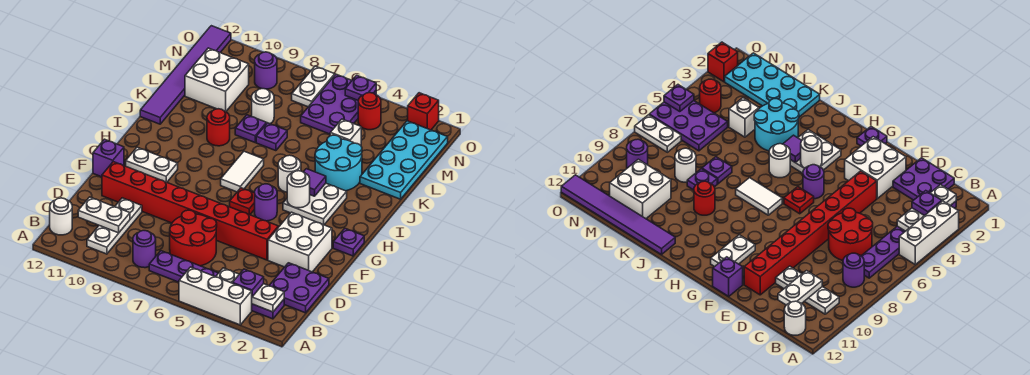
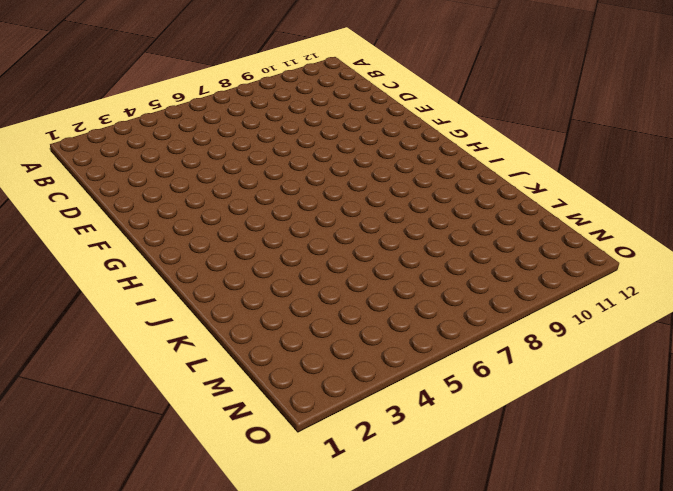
none -> white brick A3:A5 level 1
none -> purple plate B2:B7 level 1
none -> purple round brick B8 level 1
none -> white plate B10:D10 level 1

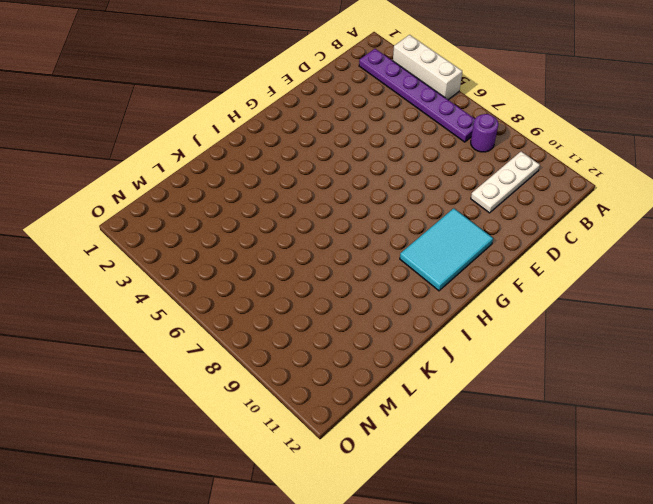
cyan tile F10:H11 level 1 -> white plate G10:G11 level 1
none -> white round brick B12 level 1
none -> purple plate C1:D2 level 1
none -> red round brick C6:D7 level 1
none -> white brick E2:F3 level 1

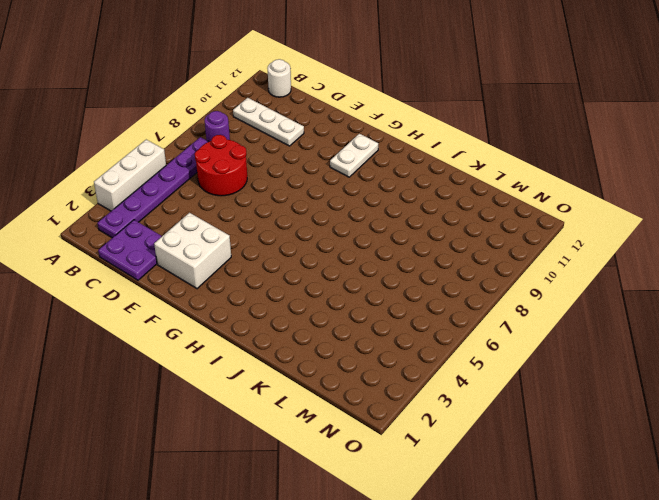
none -> red brick E4:E11 level 1
none -> purple brick F12 level 1
none -> purple plate G1 level 1
none -> purple round brick G5 level 1

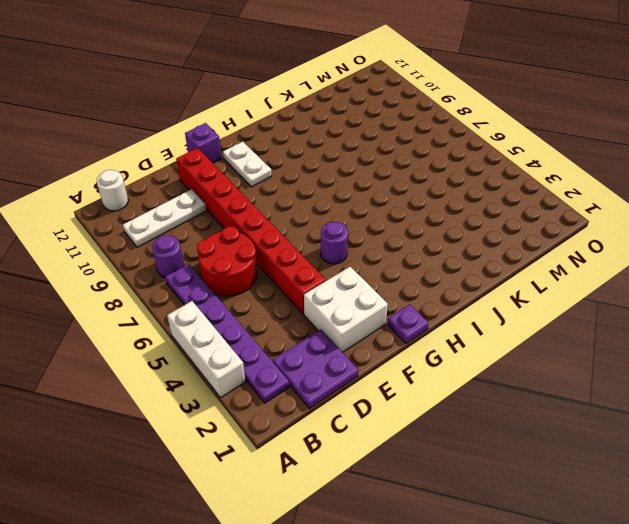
none -> red plate G6 level 1
none -> white plate H3:I4 level 1
none -> white tile H7:I7 level 1
none -> white round brick I5 level 1

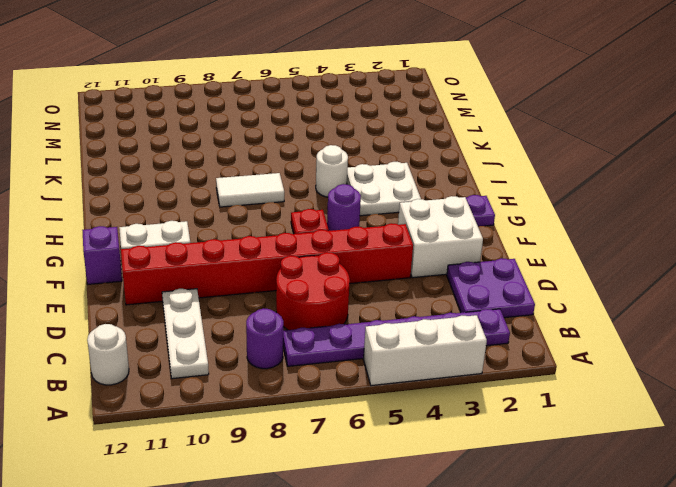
white tile I7:I8 level 1 -> white tile H7:I7 level 1
none -> cyan round brick J3:K4 level 1
none -> red round brick J9 level 1
none -> purple tile J12:O12 level 1
none -> cyan plate K1:N2 level 1

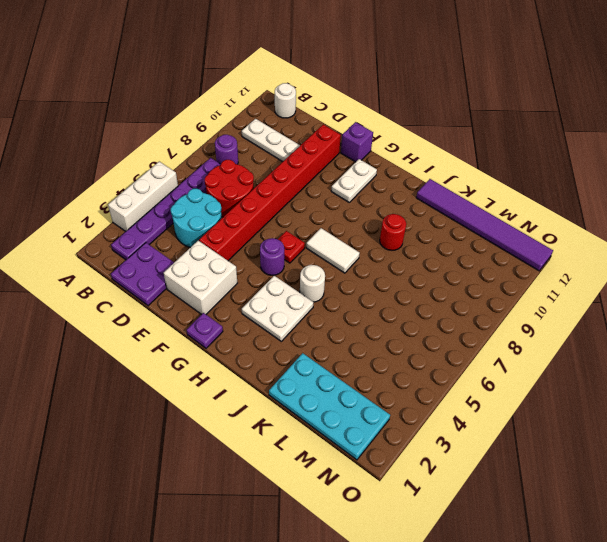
cyan round brick C4:D5 level 1 -> cyan round brick J3:K4 level 1
none -> purple plate K7 level 1
none -> purple plate K8 level 1
none -> white brick L4 level 1
none -> white round brick L8 level 1

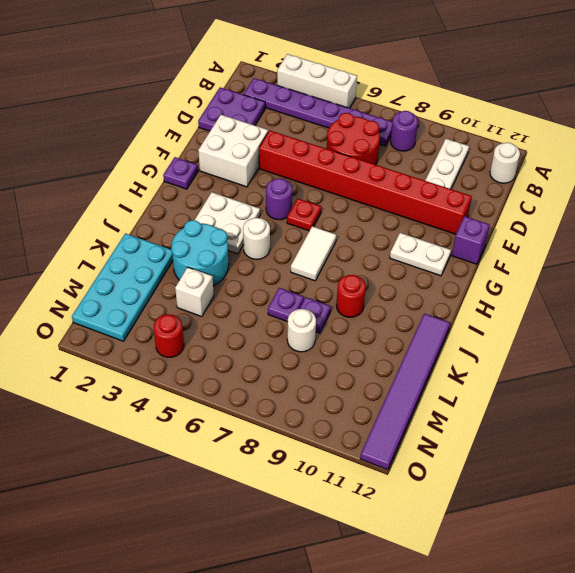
none -> white brick L10:M11 level 1
none -> purple plate M5:O6 level 1
none -> white plate N7:O7 level 1
none -> purple round brick N9 level 1

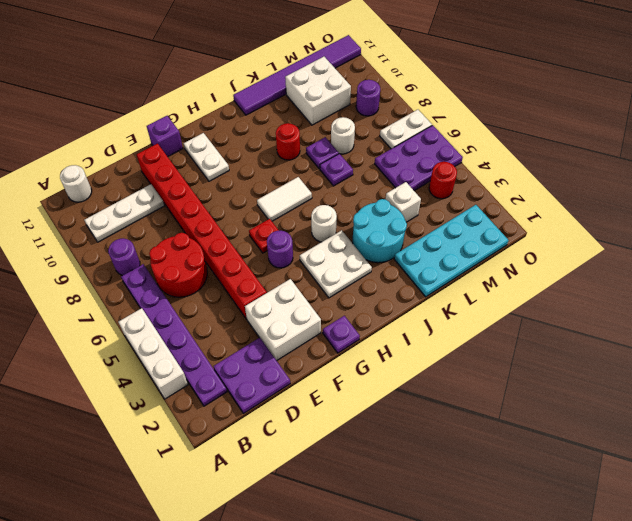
none -> red brick O2 level 1
none -> white plate B2:B4 level 2
none -> white plate C10:C11 level 2
none -> white round brick H4 level 2

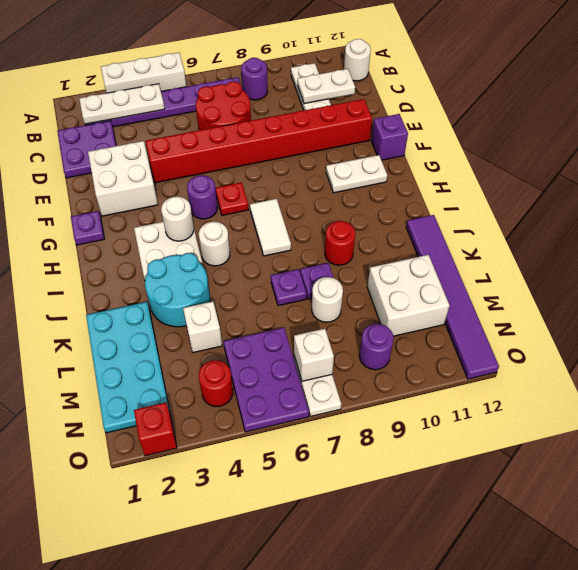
white brick N7 level 2 -> none
none -> purple tile I4 level 2
none -> purple plate O5 level 2
none -> purple plate B3 level 3

